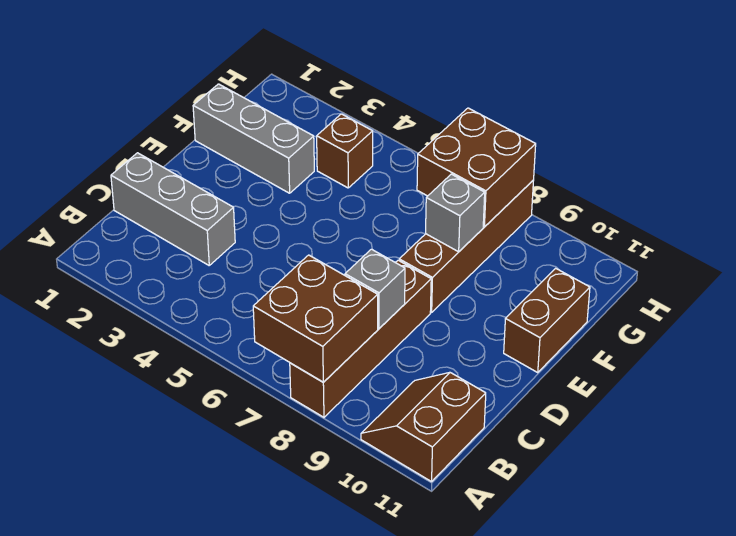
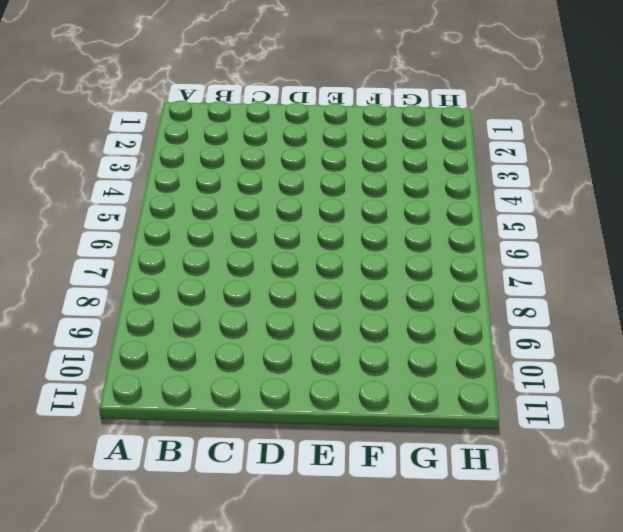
none -> brown brick A8:D8 level 1
none -> brown slope A10:B11 level 1 top 11

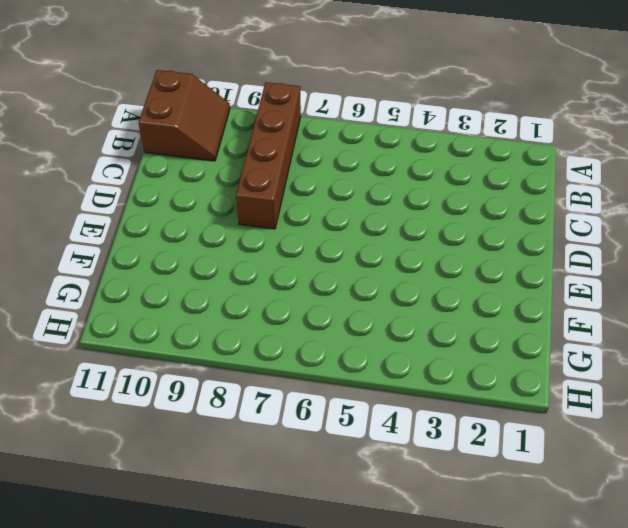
none -> grey brick C1:C3 level 1
none -> brown brick E8:H8 level 1

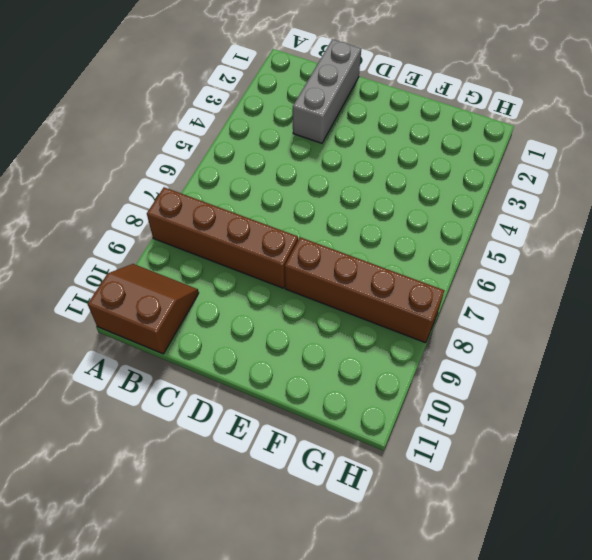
none -> brown brick E11:F11 level 1
none -> grey brick F1:F3 level 1

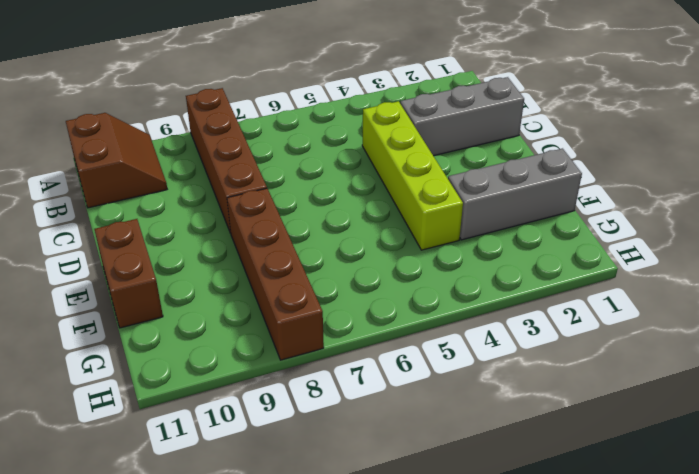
lime brick C4:F4 level 1 -> none
none -> brown brick G4 level 1
none -> brown brick A7:B8 level 2

